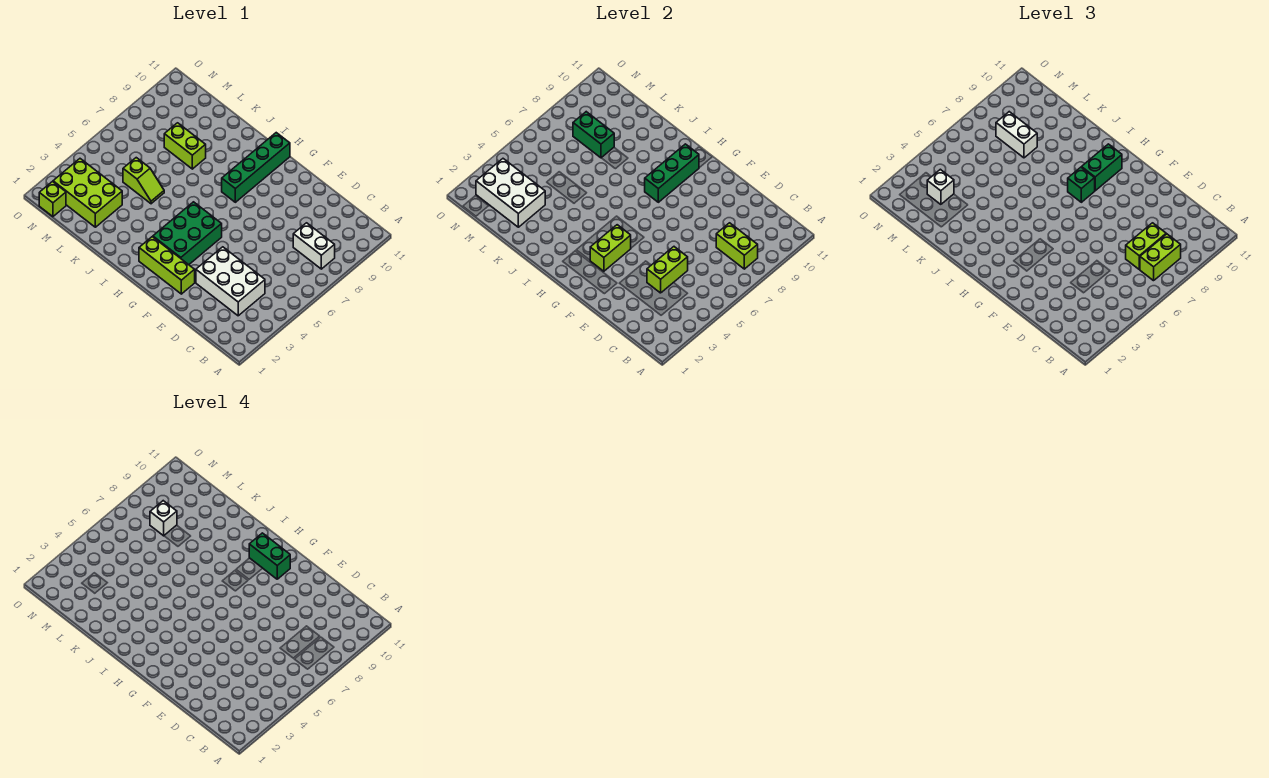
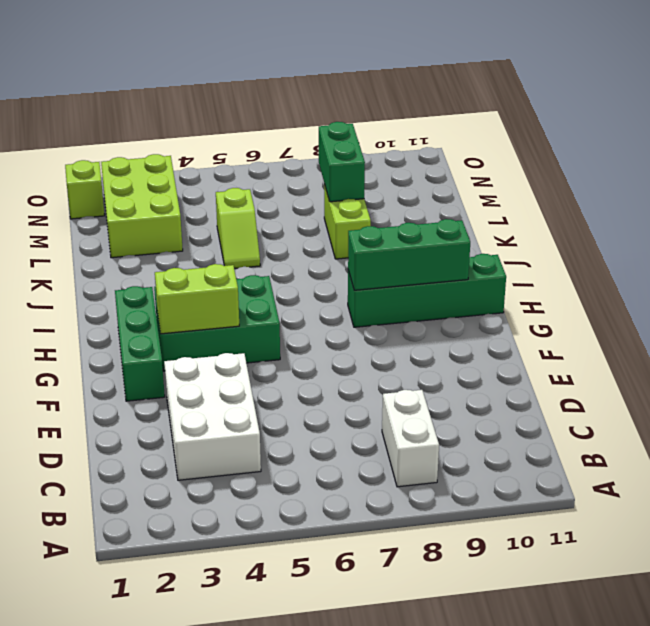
green brick F2:H2 level 1 -> lime brick F2:H2 level 1
none -> lime brick B8:C8 level 2
none -> lime brick D4:D5 level 2
none -> white brick L2:N3 level 2

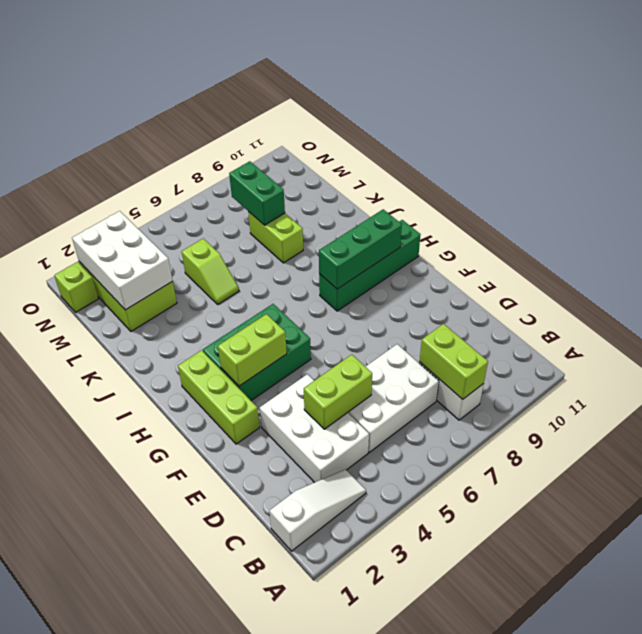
white slope B1:B3 level 1 top 1 -> none
white brick C5:D7 level 1 -> none
none -> lime brick B7:B8 level 3
none -> lime brick C7:C8 level 3
none -> green brick H8 level 3

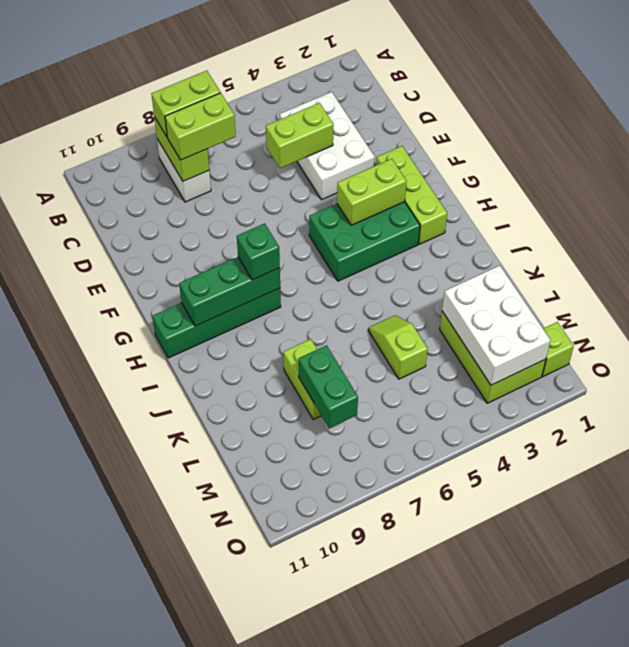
none -> green brick H9:H10 level 3
none -> white brick L8:M8 level 3
none -> white brick M3 level 3

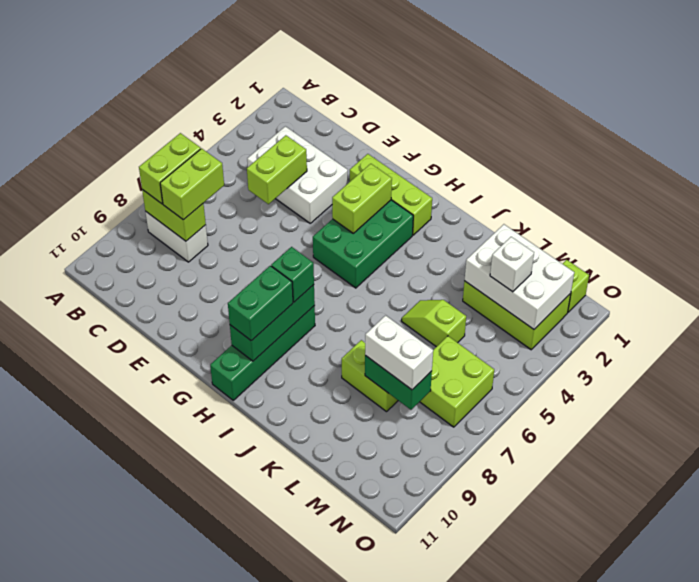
lime brick M6:N7 level 1 -> none
none -> green brick G10:H10 level 4
none -> white brick M8 level 4

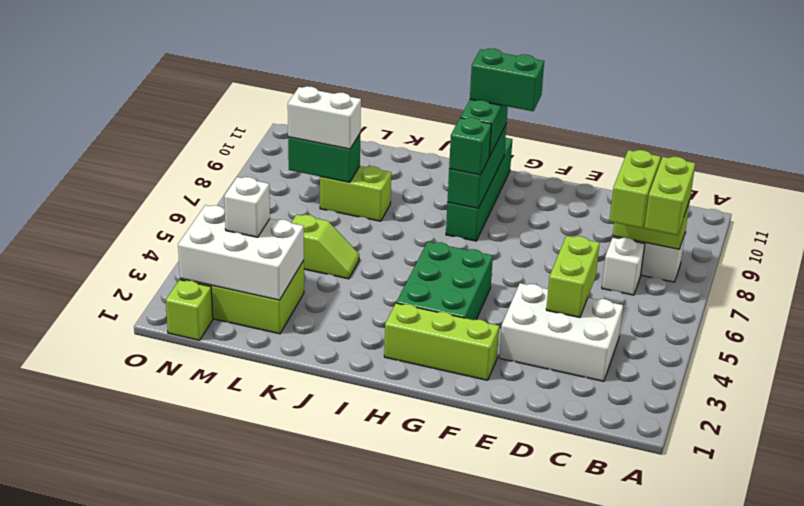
white brick C7 level 1 -> white brick M8 level 4
none -> lime brick G3:G4 level 2

